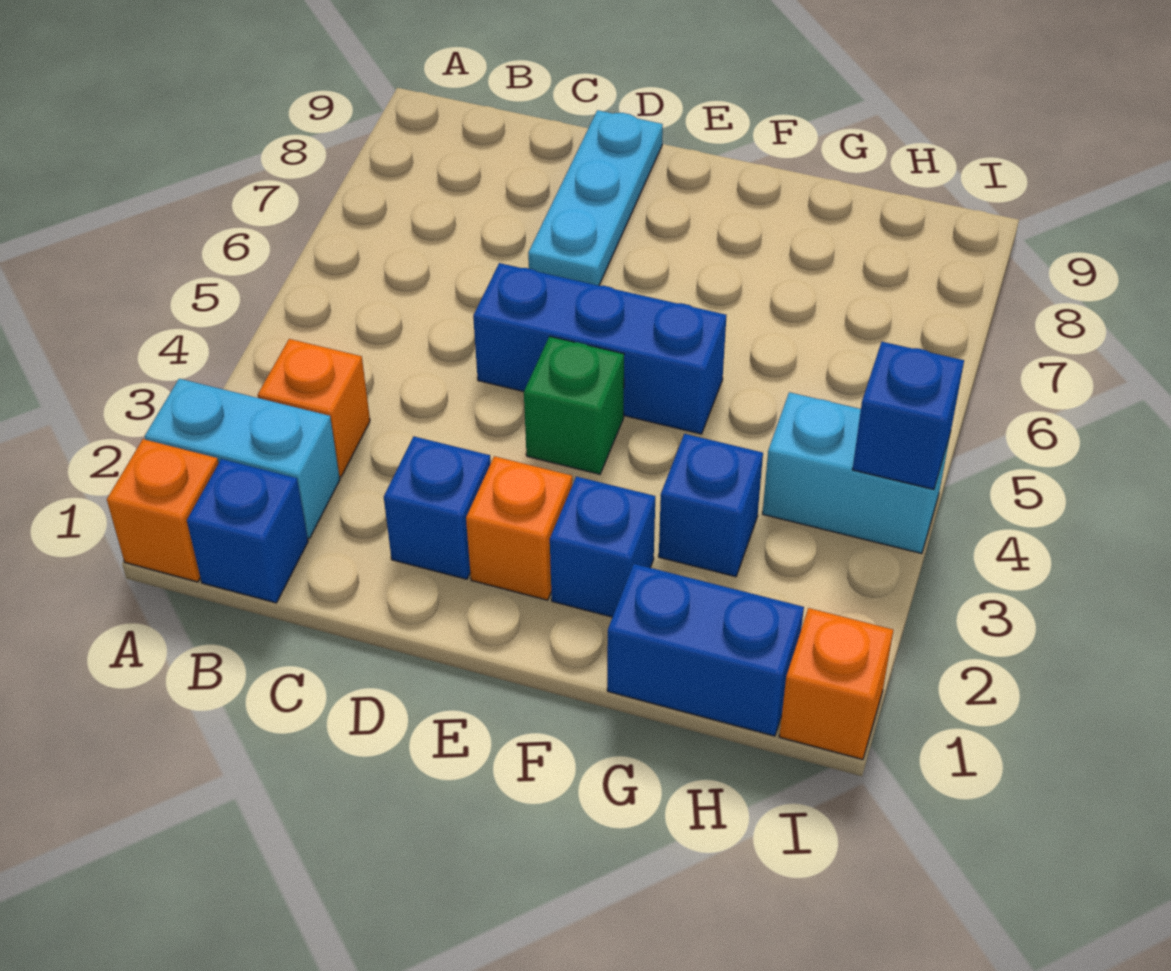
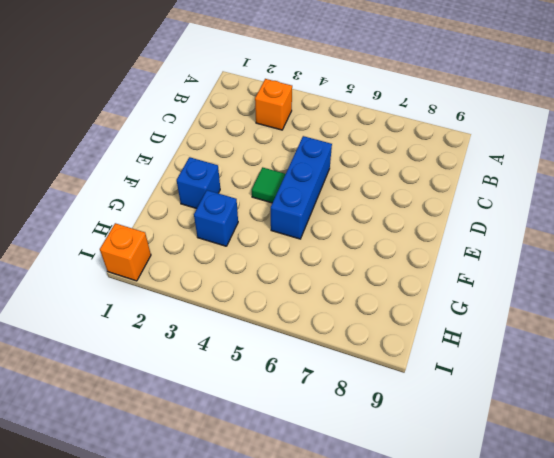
green tile E4 level 1 -> green brick E4 level 1
none -> orange brick A1 level 1
none -> cyan brick A2:B2 level 1
none -> blue brick B1 level 1

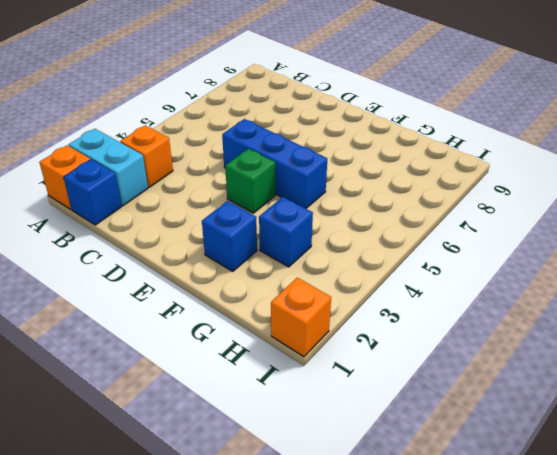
none -> blue brick D2 level 1
none -> cyan plate D7:D9 level 1
none -> orange brick E2 level 1

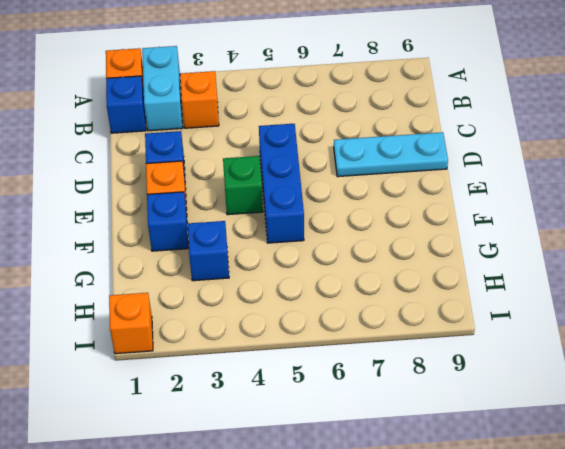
none -> blue brick G1:H1 level 1
none -> cyan brick H4:I4 level 1
none -> blue brick I4 level 2

